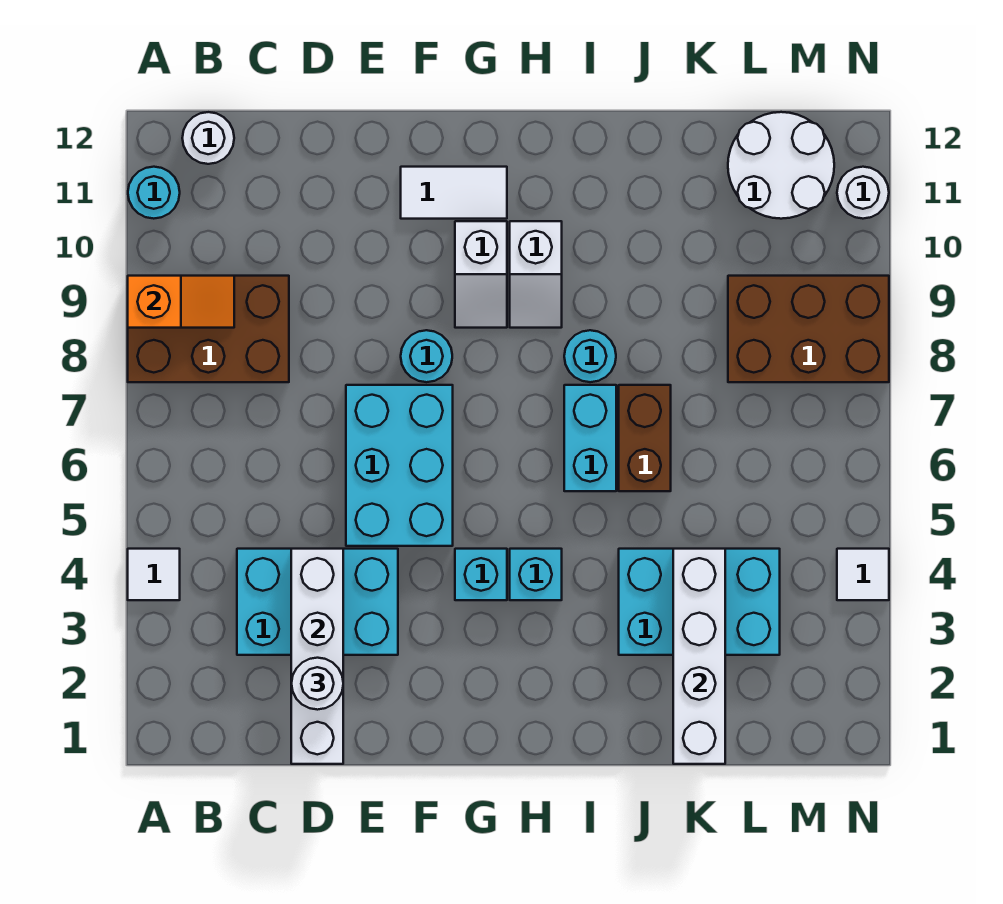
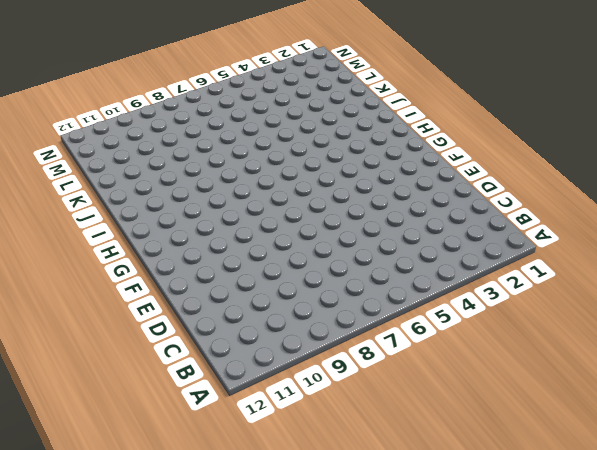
none -> white tile A4 level 1
none -> brown brick A8:C9 level 1
none -> cyan round brick A11 level 1

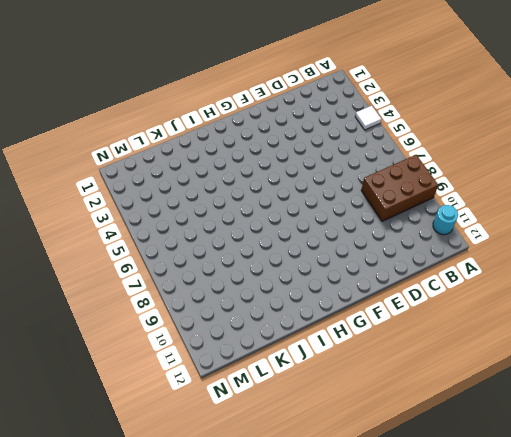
none -> white round brick B12 level 1
none -> cyan brick C3:E4 level 1
none -> cyan brick E5:F7 level 1

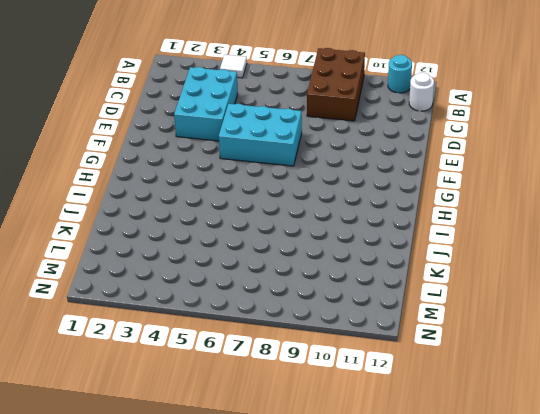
none -> cyan round brick F8 level 1
none -> white tile F11:G11 level 1
none -> cyan brick G4 level 1

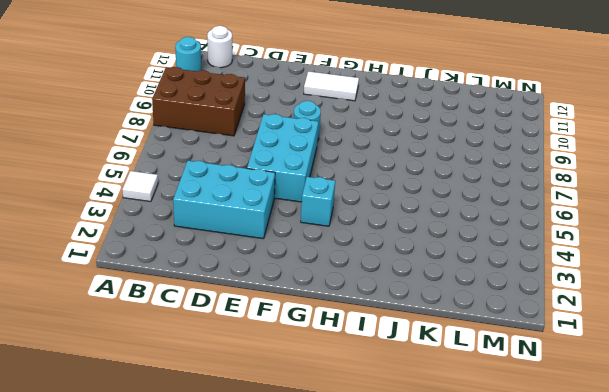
none -> white slope G9:G10 level 1 top 10
none -> cyan brick H4 level 1
none -> white slope H9:H10 level 1 top 10

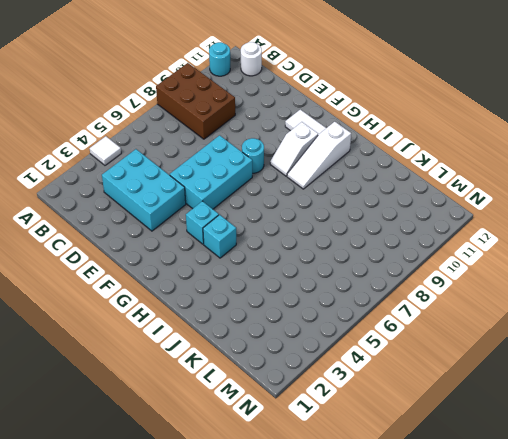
white slope H9:H11 level 1 top 11 -> white slope H9:H10 level 1 top 10
none -> cyan brick I6:I7 level 1
none -> cyan round brick I8 level 1
none -> cyan brick J3:L4 level 1

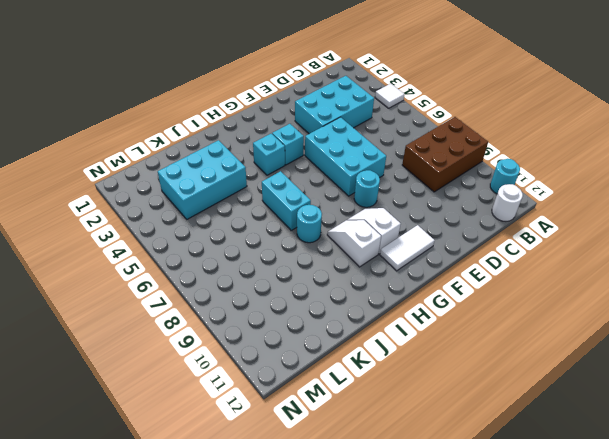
none -> brown brick J6:J7 level 1
none -> brown brick L8:N9 level 1
none -> white round brick L11:M12 level 1

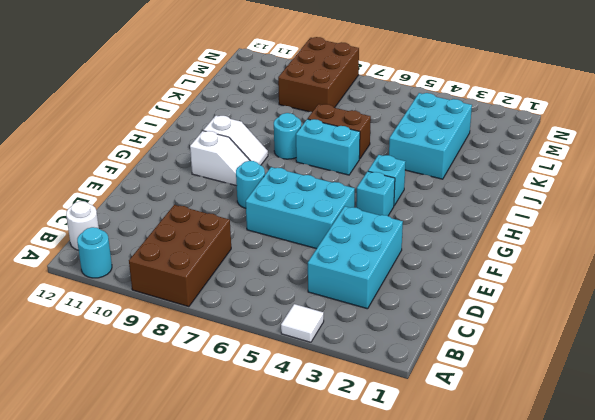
none -> white tile F11:G11 level 1
none -> white round brick L11:M12 level 1
none -> white tile N4 level 1

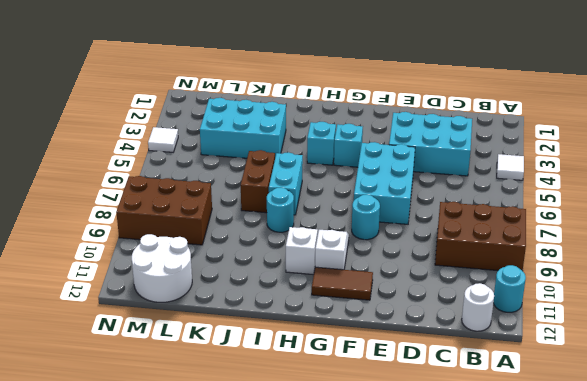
brown tile F11:G11 level 1 -> white tile F11:G11 level 1
none -> white round brick N11 level 1
none -> orange slope A9:B9 level 2 top A
none -> white brick D1:D4 level 2

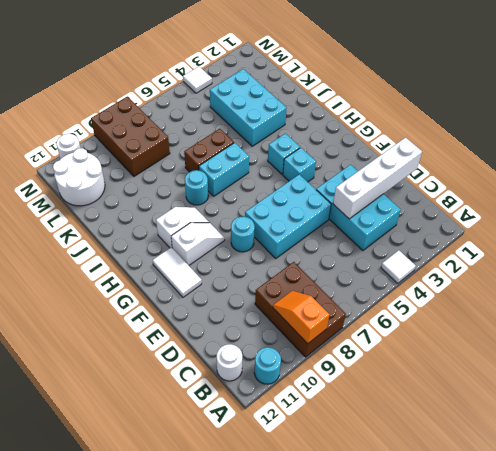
none -> white brick K1:K4 level 2
none -> white round brick D2 level 3

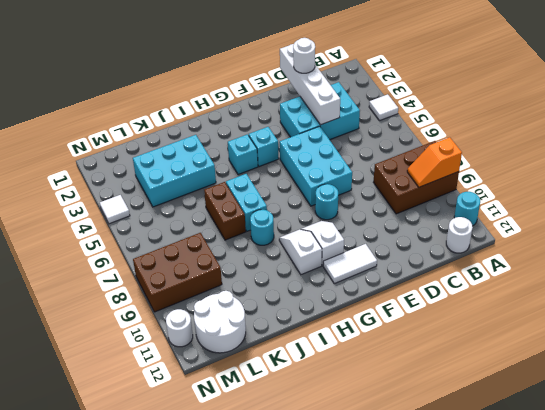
none -> white brick K1:K4 level 2

